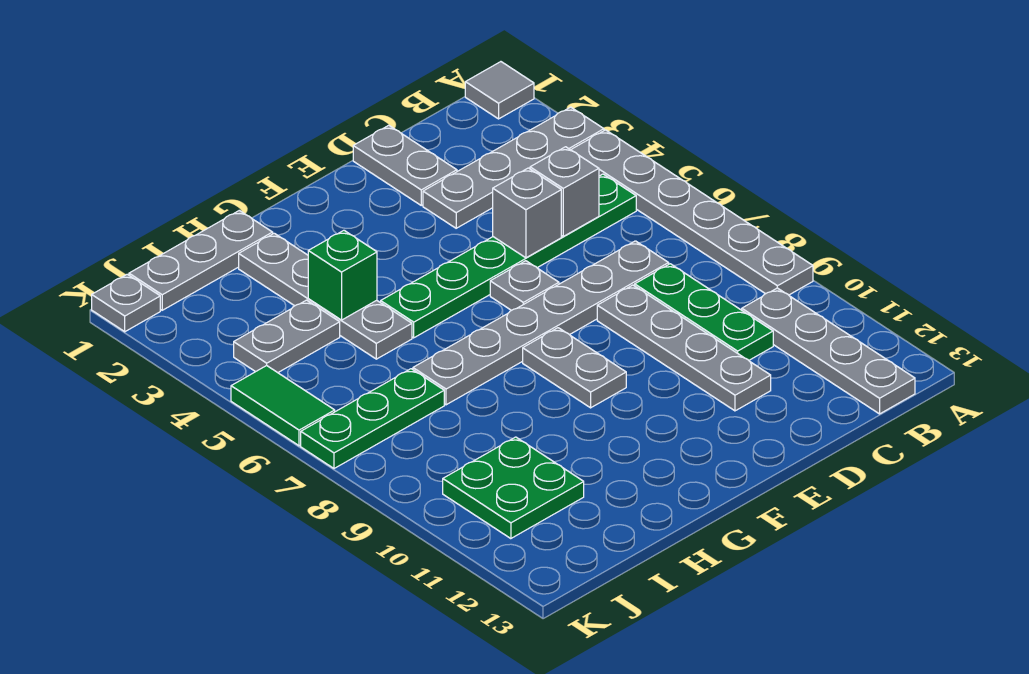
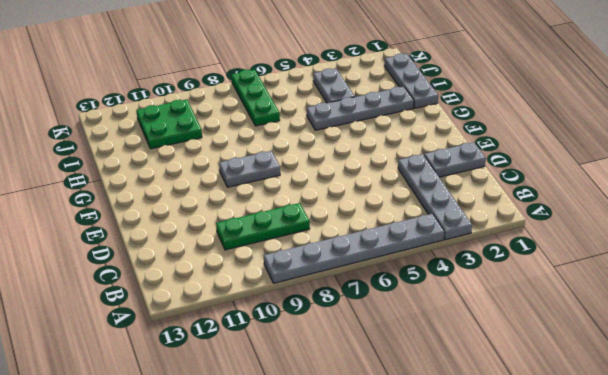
none -> grey tile A1 level 1
none -> green plate B5:G5 level 1
none -> grey plate B10:B13 level 1

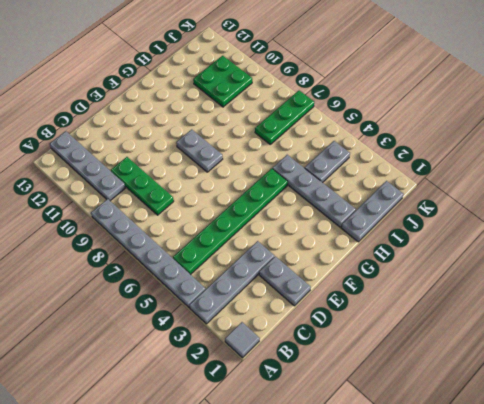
none -> grey plate C7:H7 level 1
none -> grey plate D8:D11 level 1
none -> grey plate E6 level 1

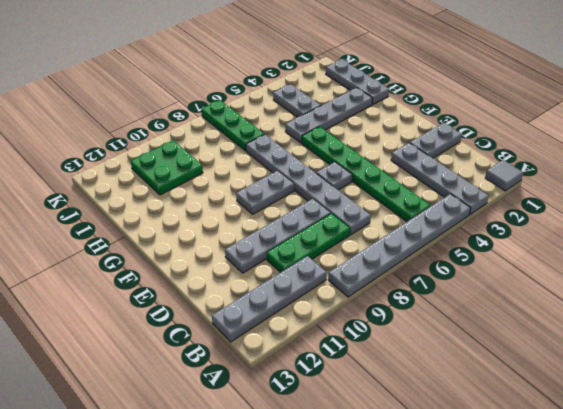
none -> grey plate K1 level 1
none -> green tile K5:K6 level 1
none -> grey brick C5 level 2

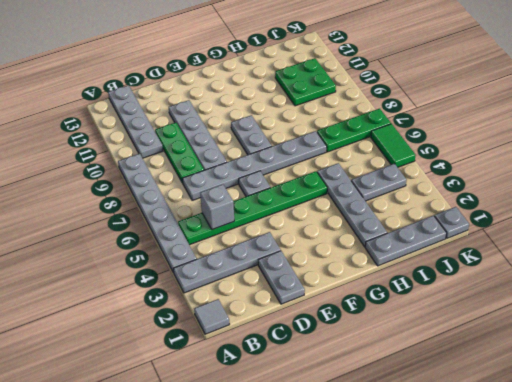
none -> grey brick D5 level 2
none -> green brick H4 level 2

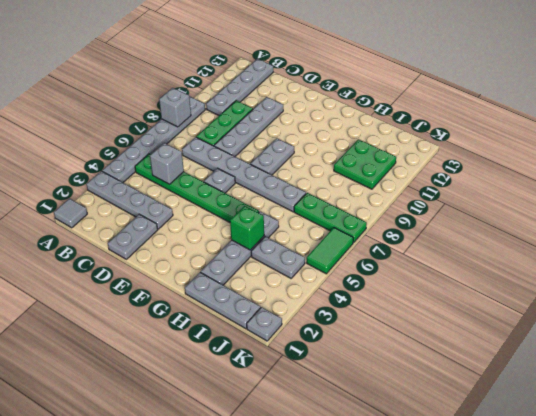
grey brick A8 level 2 -> grey brick D5 level 2

